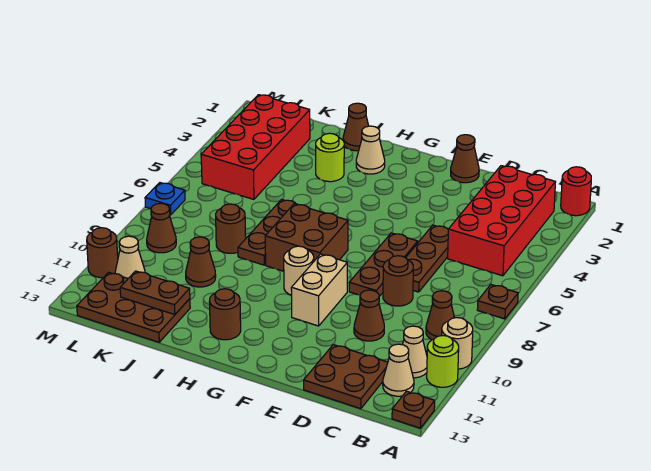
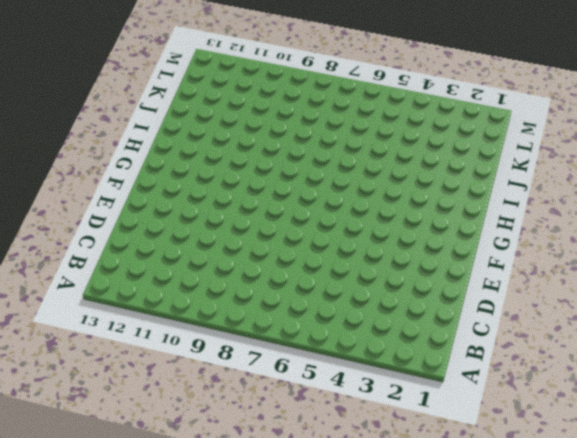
none -> red round brick A1 level 1
none -> brown plate A7 level 1
none -> tan round brick A10 level 1
none -> lime round brick A11 level 1

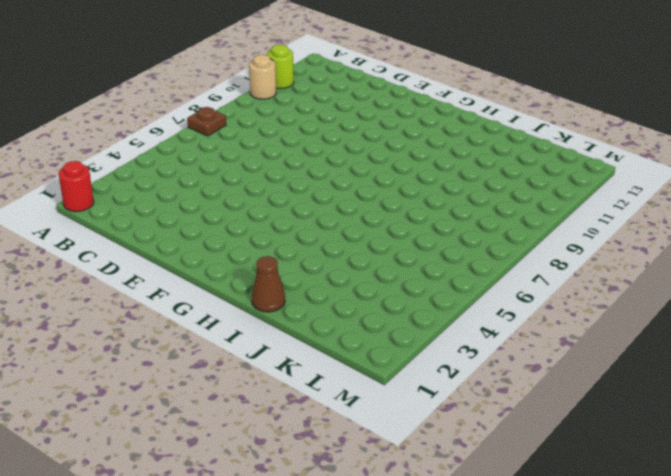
none -> brown plate A13 level 1
none -> red brick B2:C5 level 1
none -> brown cone B9 level 1
none -> tan cone B11 level 1

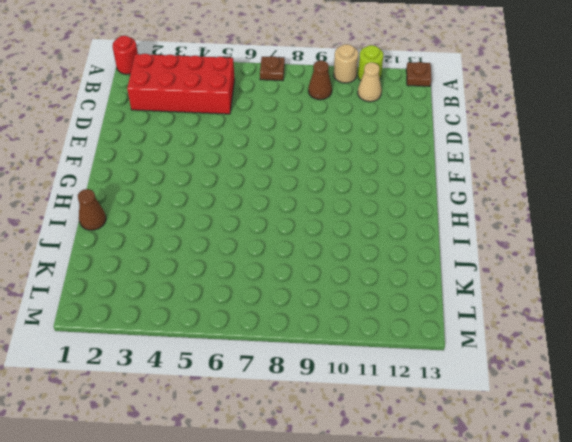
none -> tan cone B12 level 1
none -> brown plate C12:D13 level 1
none -> brown plate D5:D7 level 1
none -> brown round brick D8 level 1

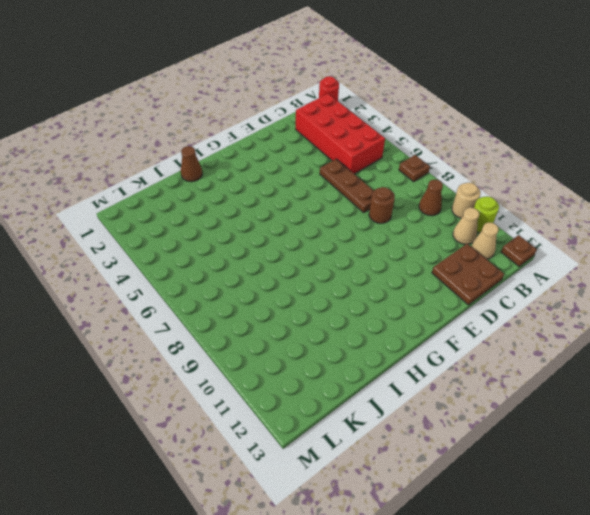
none -> brown cone D10 level 1
none -> brown cone E1 level 1
none -> brown plate E6:E8 level 1
none -> tan brick F9:F10 level 1

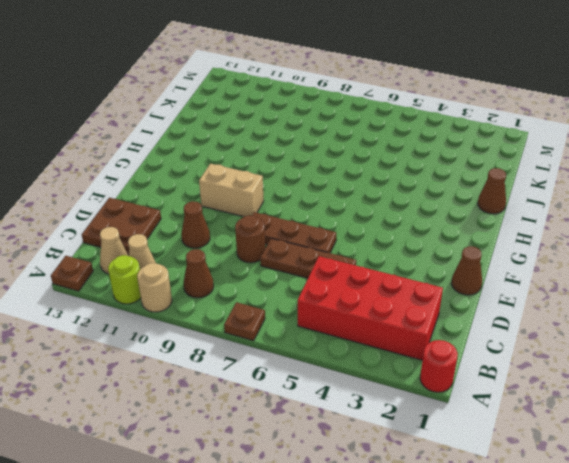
none -> brown brick G7:H8 level 1
none -> tan round brick G9 level 1
none -> tan cone H2 level 1
none -> brown round brick H12 level 1

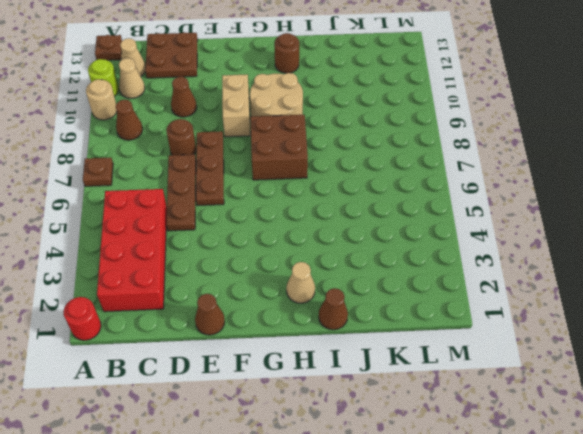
tan round brick G9:H10 level 1 -> tan round brick G9 level 1
none -> lime round brick I3 level 1
none -> brown plate I6:I8 level 1
none -> brown round brick J8 level 1
none -> brown cone J10 level 1

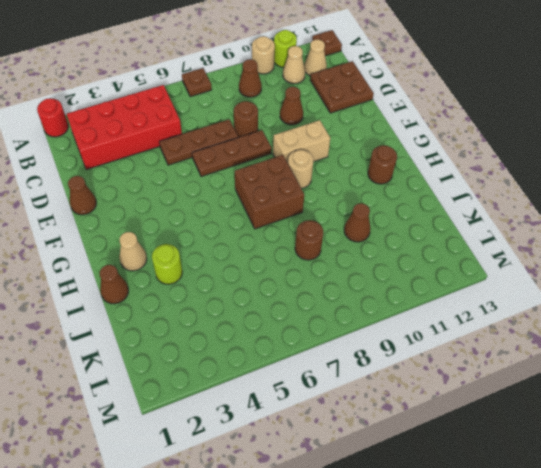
none -> brown plate I6:I8 level 1
none -> brown plate J12:L13 level 1
none -> red brick K2:L5 level 1
none -> brown cone L9 level 1

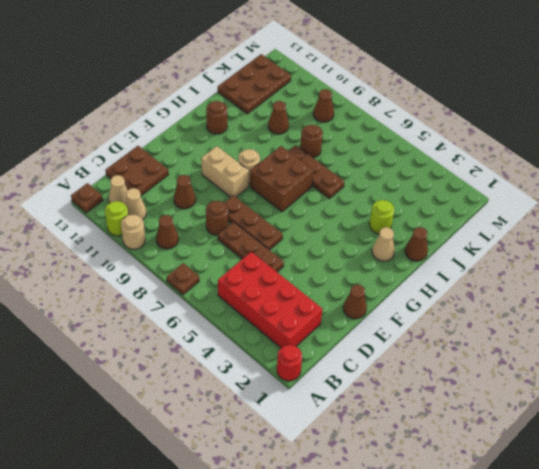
none -> red brick K2:L5 level 1
none -> tan cone L11 level 1
none -> blue plate M7 level 1
none -> brown round brick M11 level 1

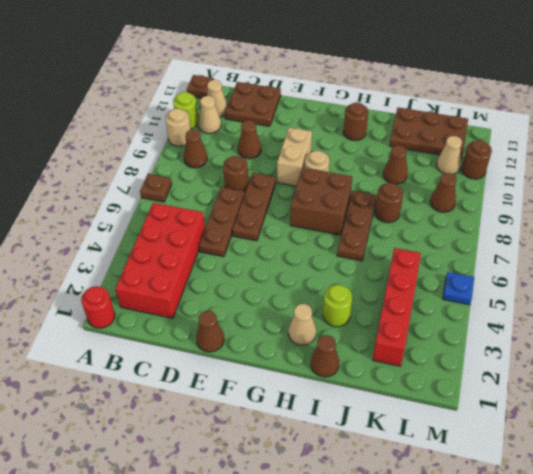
red brick K2:K5 level 1 -> red brick K2:L5 level 1
blue plate M5 level 1 -> blue plate M7 level 1
none -> brown plate J12:K12 level 2

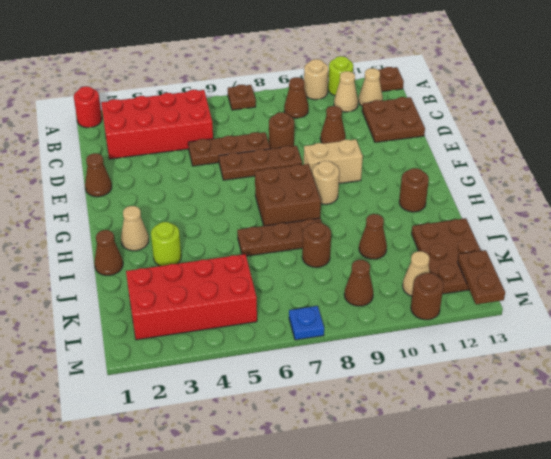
brown plate L13:M13 level 2 -> brown plate J12:K12 level 2

